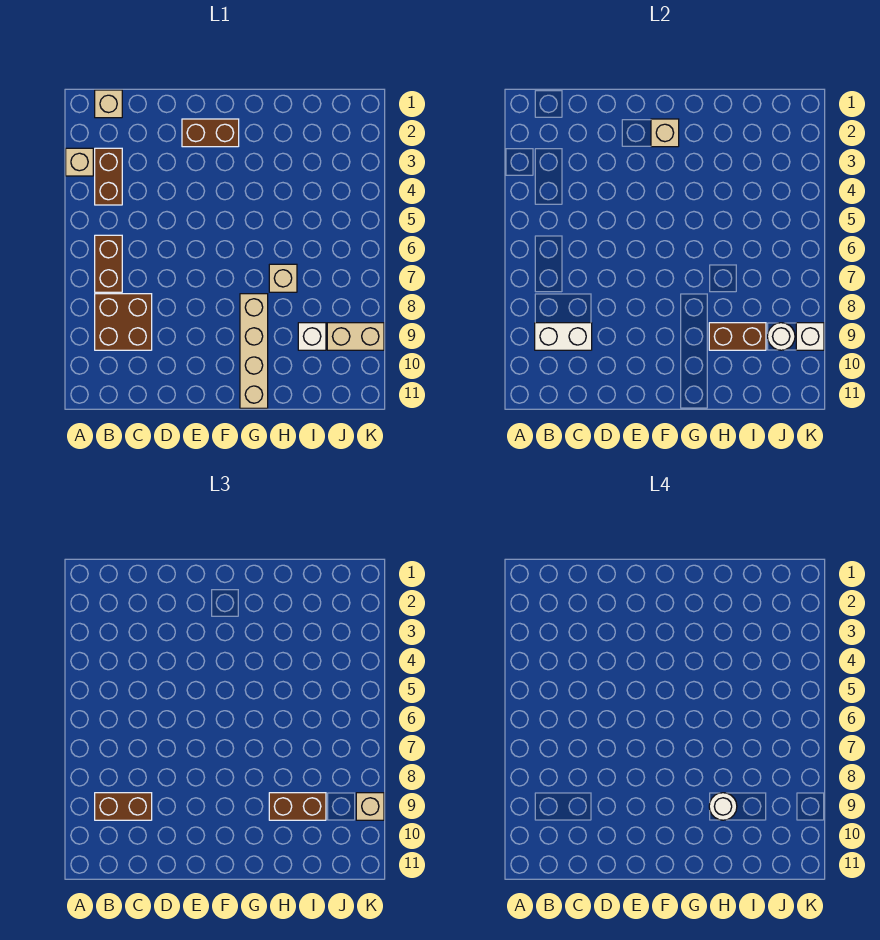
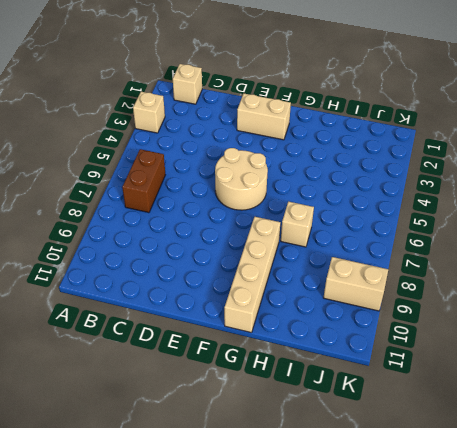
tan brick E2:F2 level 1 -> brown brick E2:F2 level 1
tan round brick E5:F6 level 1 -> none
none -> brown brick B3:B4 level 1
none -> brown brick B8:C9 level 1
none -> white brick I9 level 1

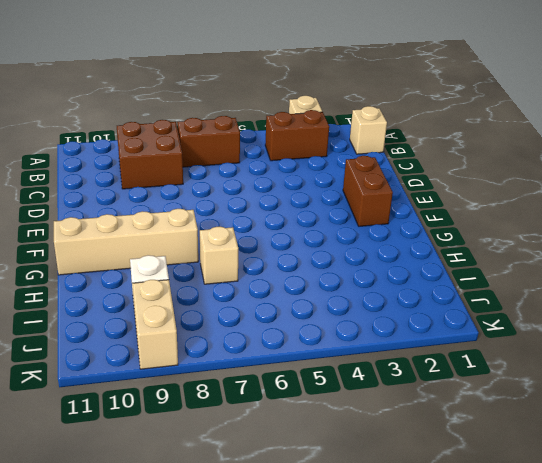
none -> white brick B9:C9 level 2
none -> tan brick F2 level 2
none -> brown brick H9:I9 level 2

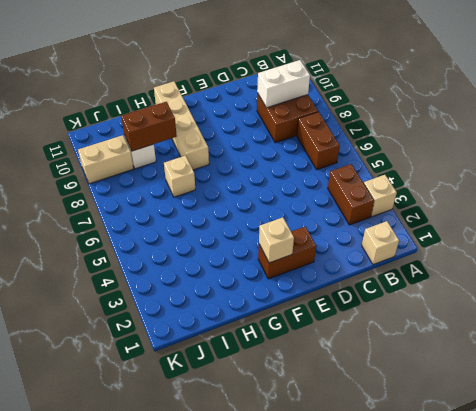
none -> white round brick J9 level 2
none -> white brick K9 level 2
none -> brown brick B9:C9 level 3

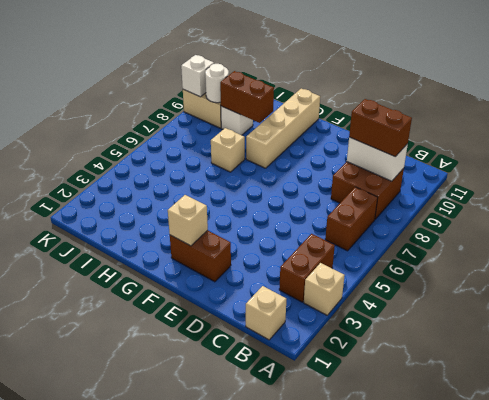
none -> brown brick H9:I9 level 3
none -> tan brick K9 level 3
none -> white round brick H9 level 4

